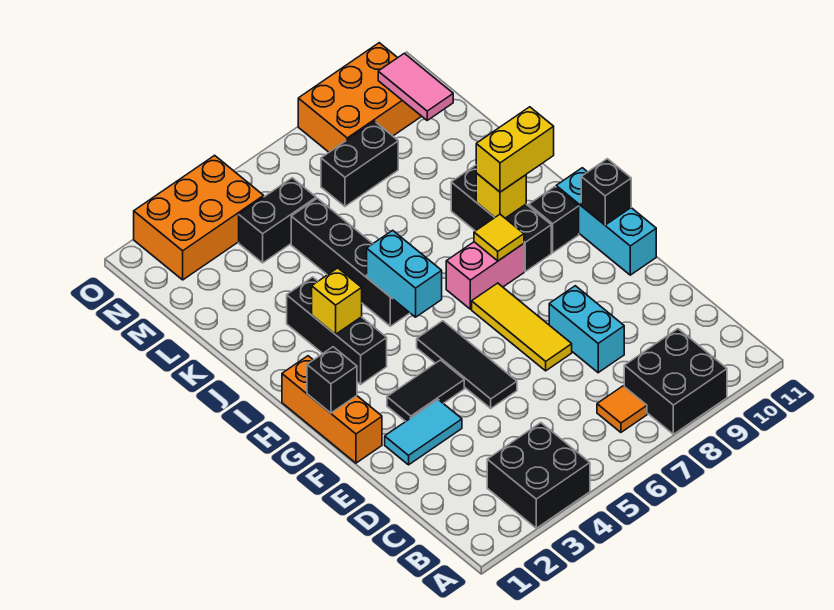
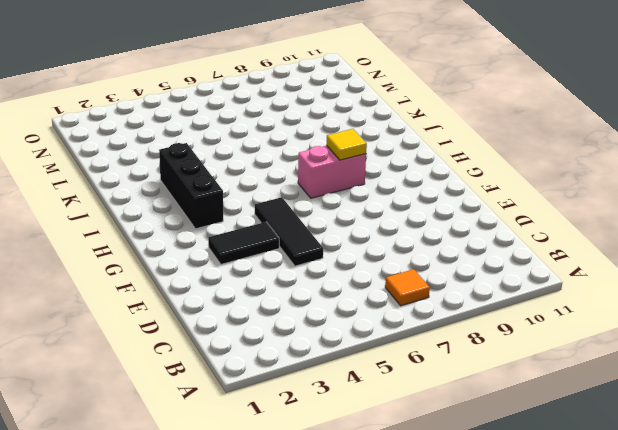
none -> black brick A3:B4 level 1
none -> black brick A8:B9 level 1
none -> cyan brick D8:E8 level 1

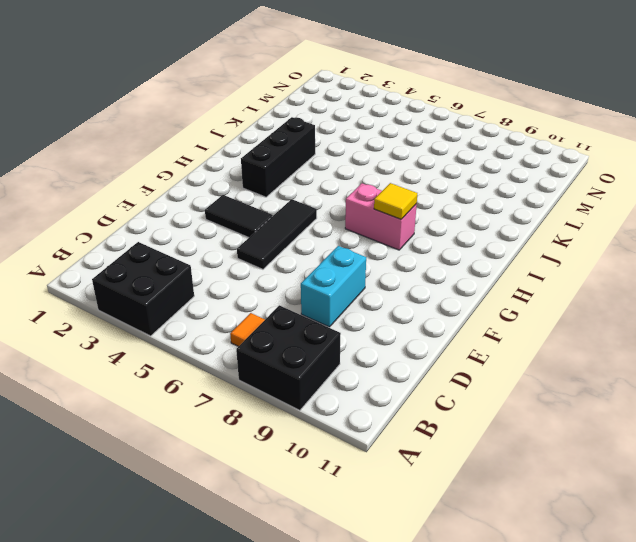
none -> cyan tile E2:E3 level 1
none -> yellow tile E7:G7 level 1
none -> orange brick F1:H1 level 1

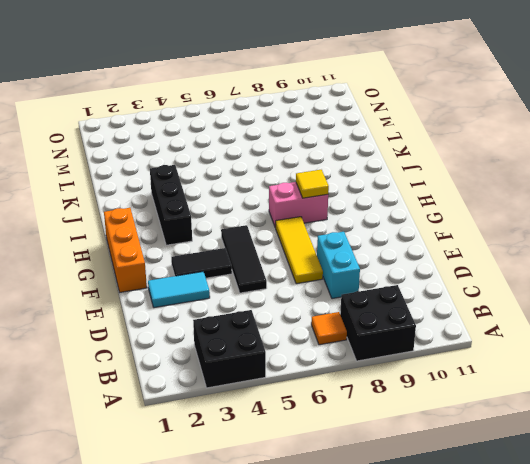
none -> cyan brick F11:H11 level 1
none -> black brick H9:J9 level 1
none -> black brick H10 level 1

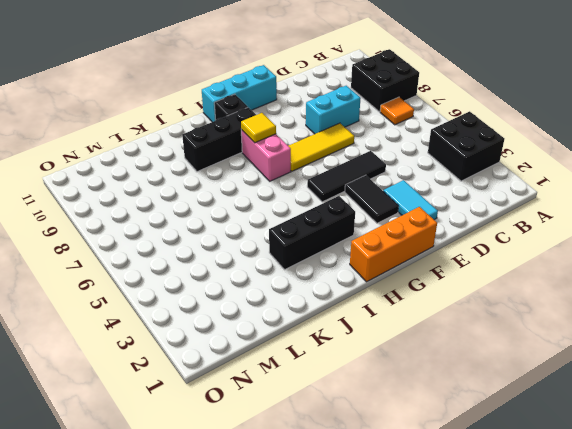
none -> black brick I5:L5 level 1
none -> black brick M4:M5 level 1
none -> black brick M7:M8 level 1

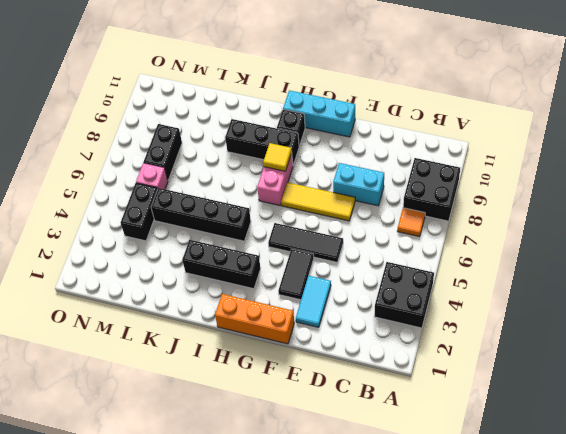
pink brick M6 level 1 -> none
none -> orange brick N2:O4 level 1
none -> orange brick N8:O10 level 1
none -> black brick G1 level 2

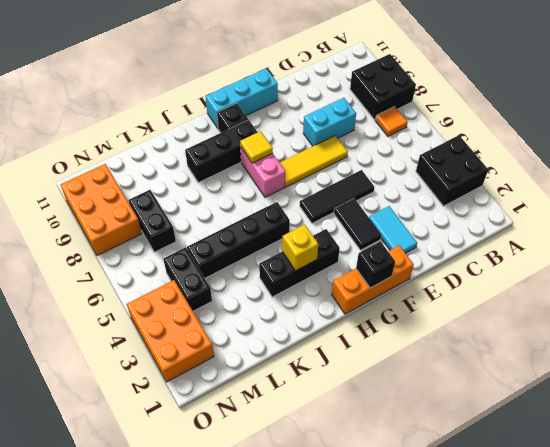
none -> black brick G11 level 2
none -> cyan brick H5:I5 level 2
none -> yellow brick I9 level 2

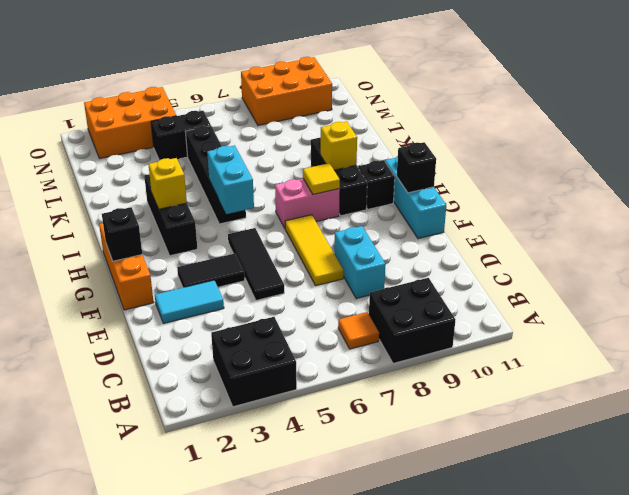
none -> black brick M7:M8 level 1
none -> pink tile M10:N10 level 2
none -> yellow brick I9:I10 level 3

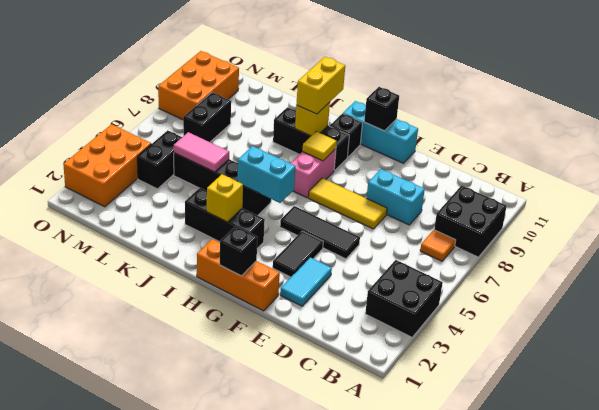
pink tile K5:L5 level 2 -> pink tile M10:N10 level 2

